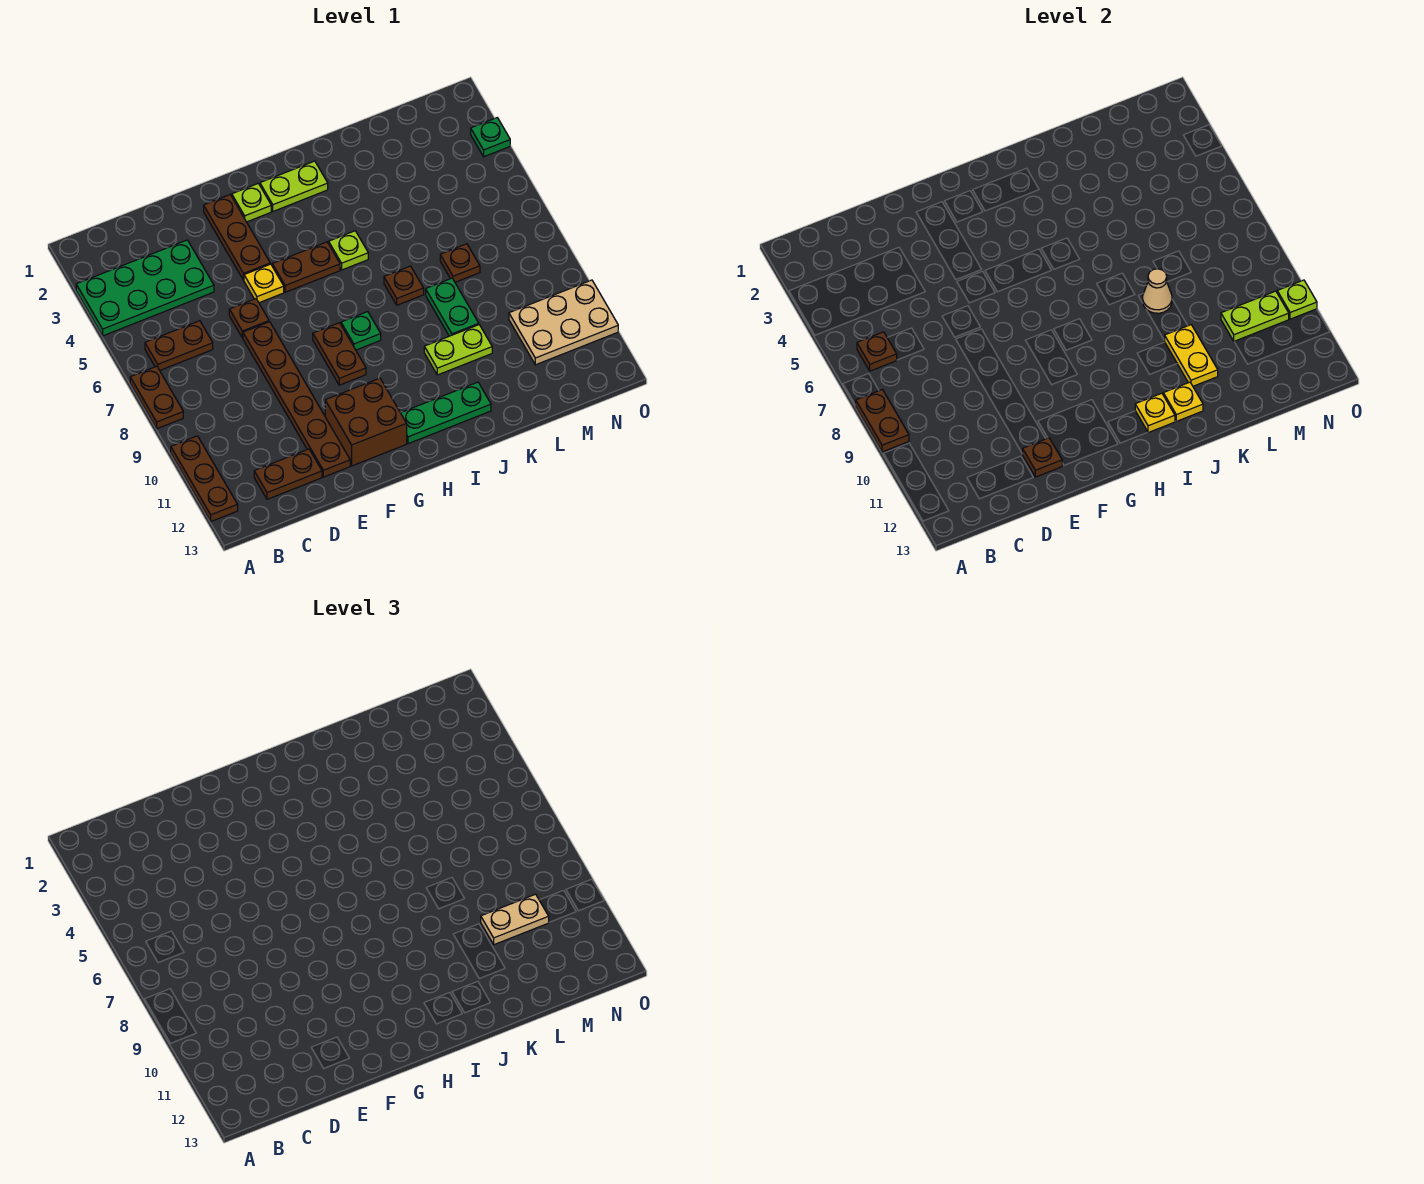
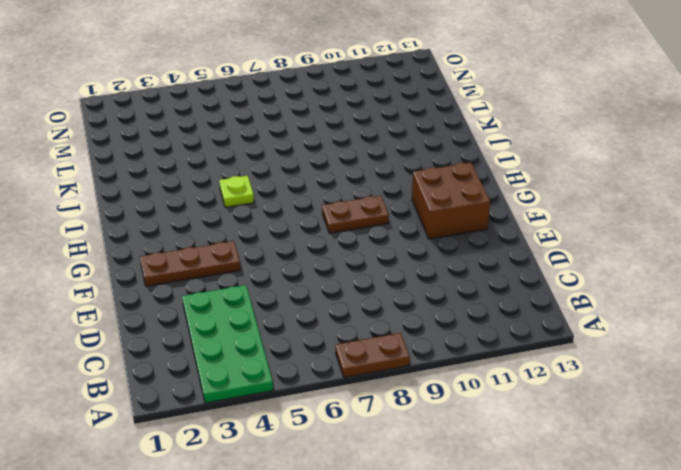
none -> brown plate A10:A12 level 1
none -> brown plate B6:C6 level 1
none -> brown plate C12:D12 level 1
none -> brown plate E6 level 1

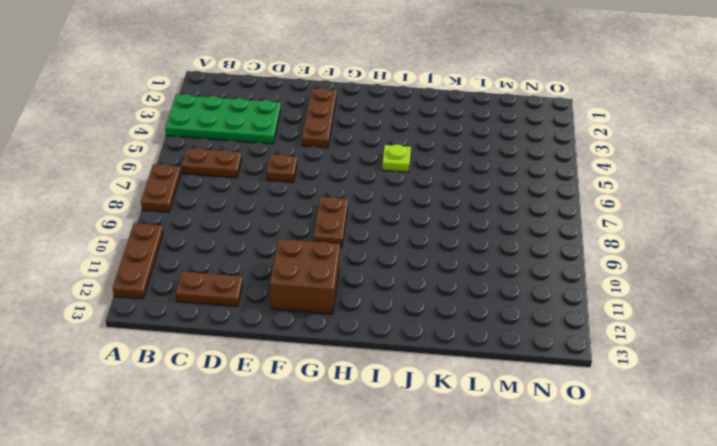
none -> brown plate E7:E12 level 1
none -> yellow plate F5 level 1
none -> lime plate G2 level 1
none -> brown plate G5:H5 level 1

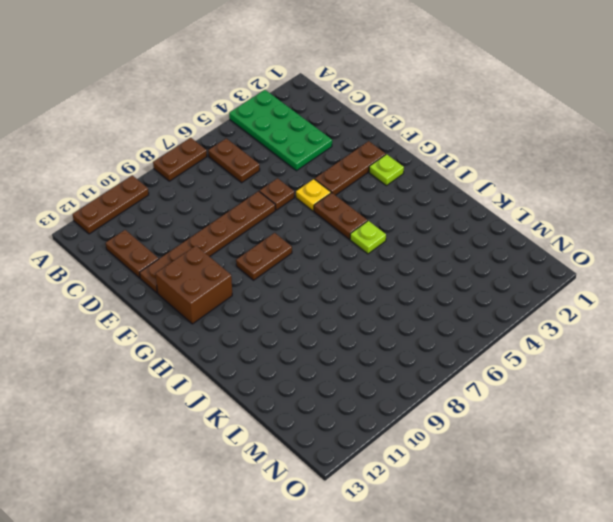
none -> lime plate H2:I2 level 1
none -> green plate H8 level 1
none -> green plate H12:J12 level 1
none -> brown plate J7 level 1

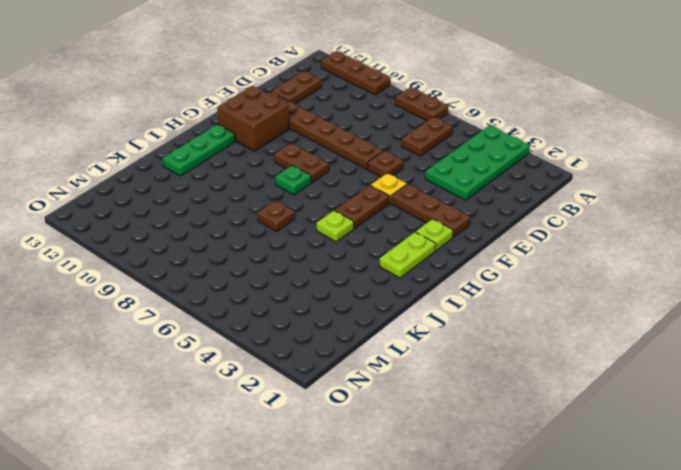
none -> lime plate J10:K10 level 1
none -> green plate K8:K9 level 1
none -> brown plate L7 level 1
none -> tan plate M10:O11 level 1

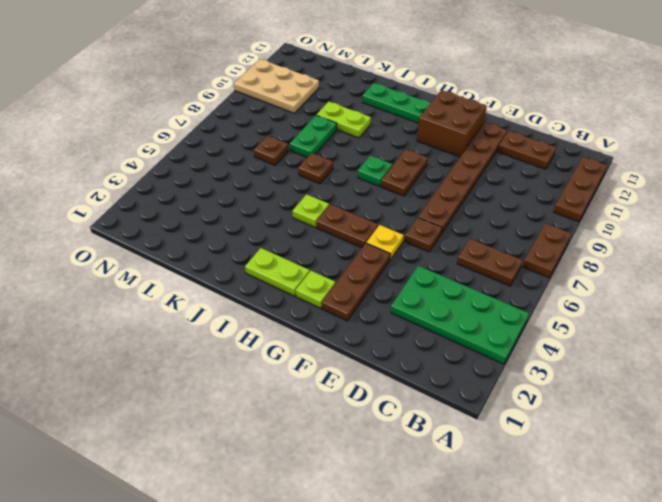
none -> green plate O3 level 1
none -> brown plate A8:A9 level 2
none -> brown plate B6 level 2
none -> brown plate E12 level 2

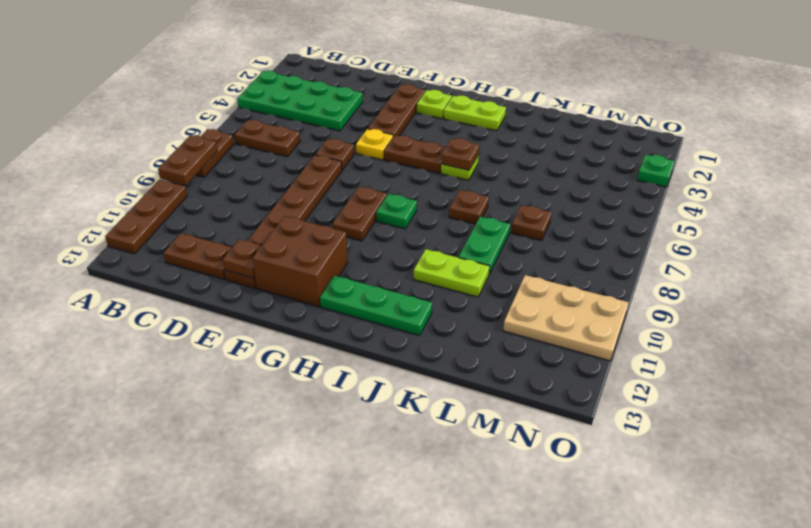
brown plate I5 level 2 -> brown plate B6 level 2
none -> yellow plate I12 level 2
none -> yellow plate J12 level 2
none -> tan cone K8 level 2
none -> yellow plate K10:K11 level 2

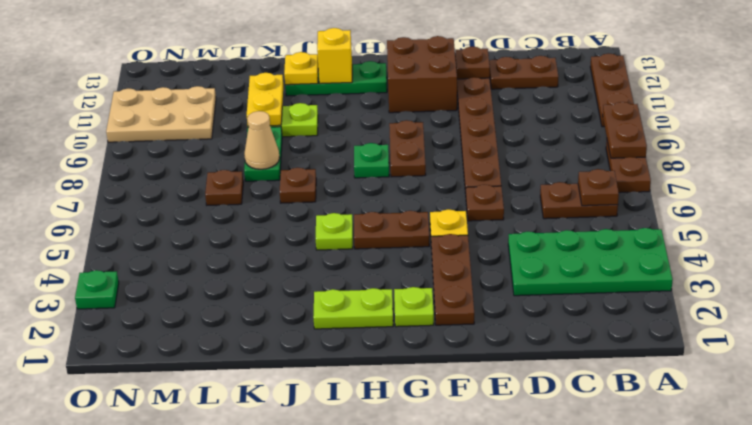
yellow brick I12 level 2 -> yellow plate I12 level 2
none -> lime plate M10:N10 level 2
none -> lime plate O10 level 2
none -> tan plate L10:M10 level 3

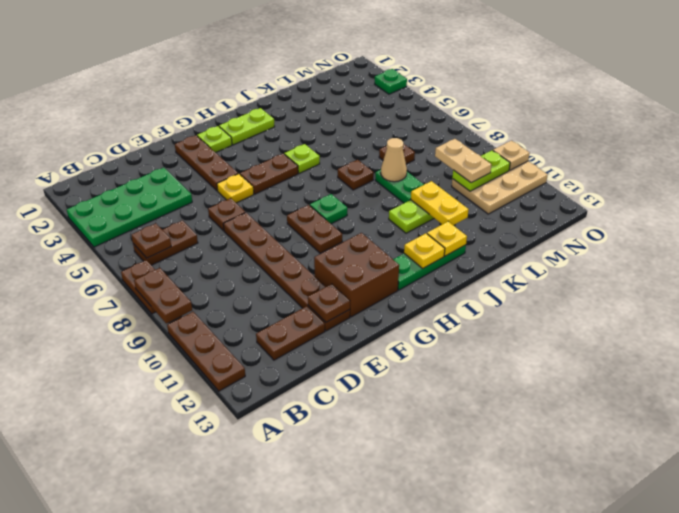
tan plate M9:M10 level 3 -> tan plate L10:M10 level 3
tan plate O10 level 2 -> lime plate O10 level 2

